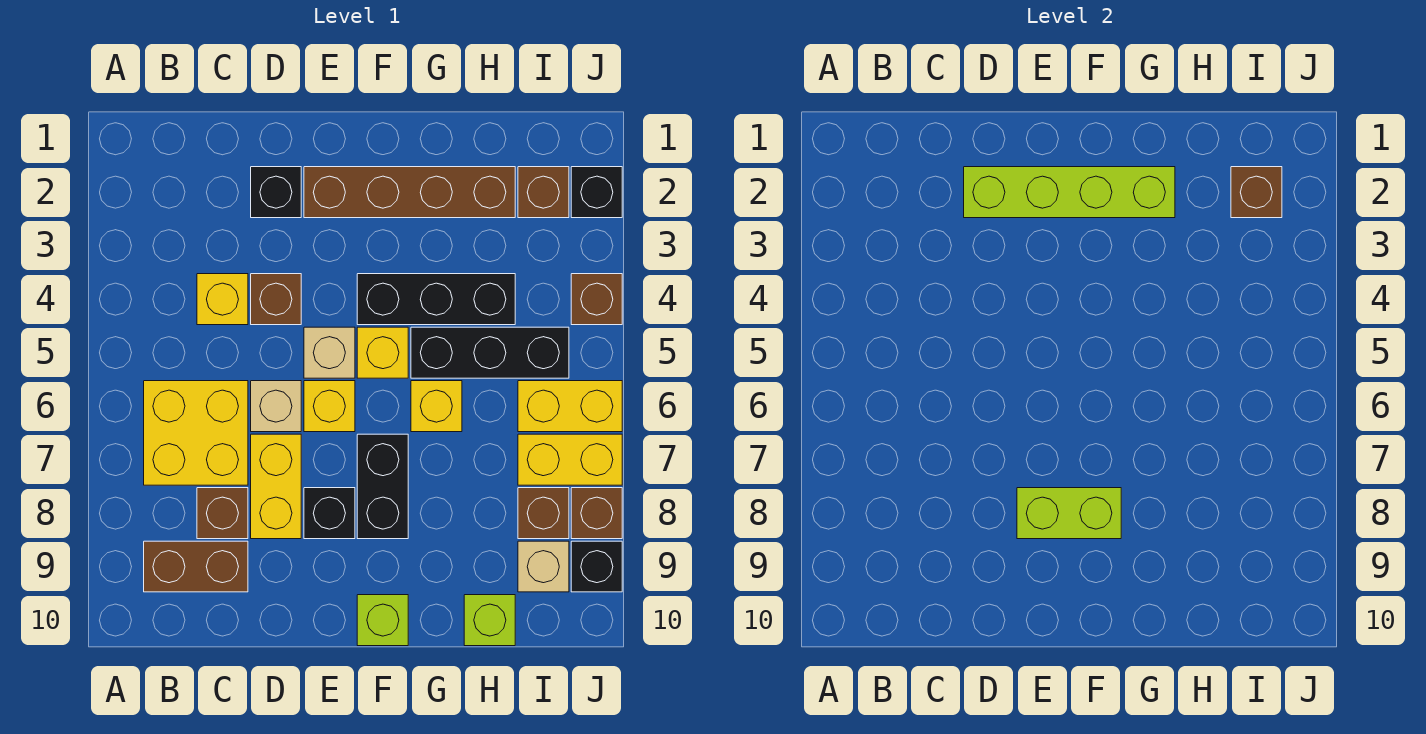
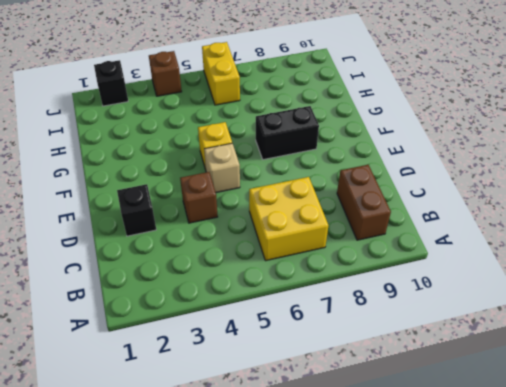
none -> yellow brick C4 level 1
none -> brown brick C8 level 1
none -> tan brick D6 level 1
none -> yellow brick D7:D8 level 1

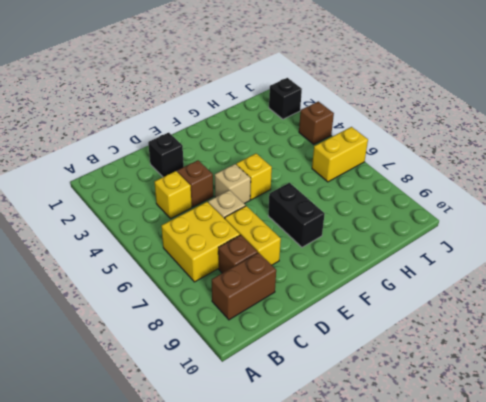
none -> brown brick E2:H2 level 1
none -> yellow brick E6 level 1
none -> black brick E8 level 1
none -> black brick F4:H4 level 1

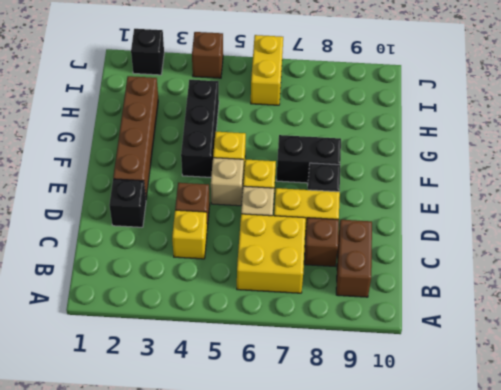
none -> lime brick F10 level 1
none -> black brick G5:I5 level 1
none -> yellow brick G6 level 1
none -> lime brick H10 level 1

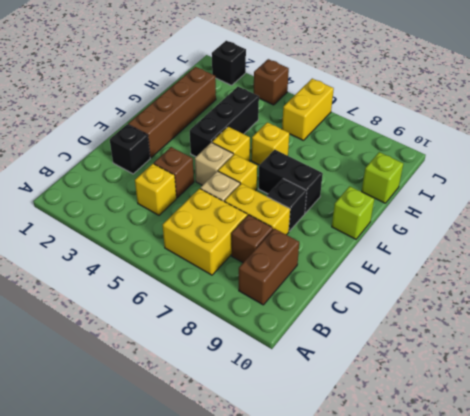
none -> black brick G5:I5 level 1
none -> brown brick I2 level 1
none -> yellow brick I7:J7 level 1
none -> brown brick I8 level 1

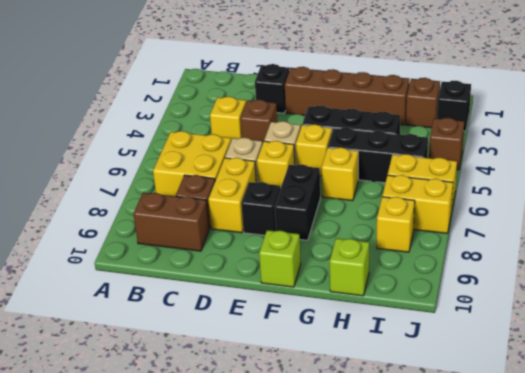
yellow brick I8 level 1 -> brown brick I8 level 1
none -> tan brick I9 level 1
none -> brown brick J8 level 1
none -> black brick J9 level 1
none -> lime brick D2:G2 level 2

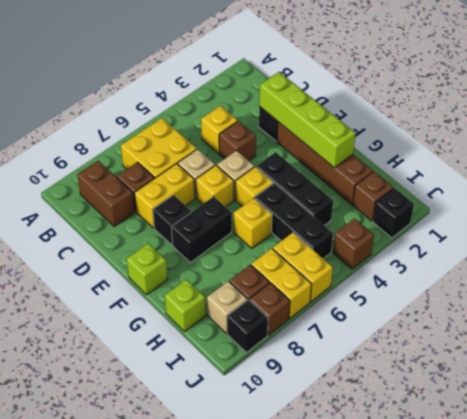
none -> lime brick E8:F8 level 2
none -> brown brick I2 level 2

